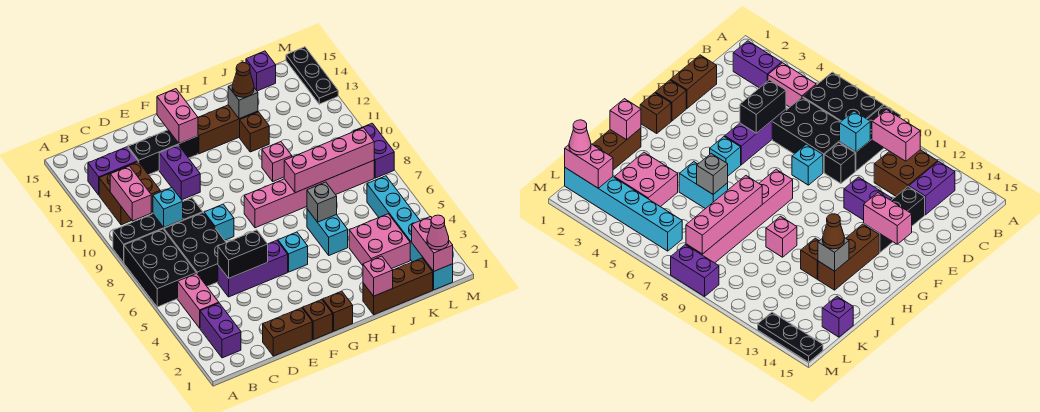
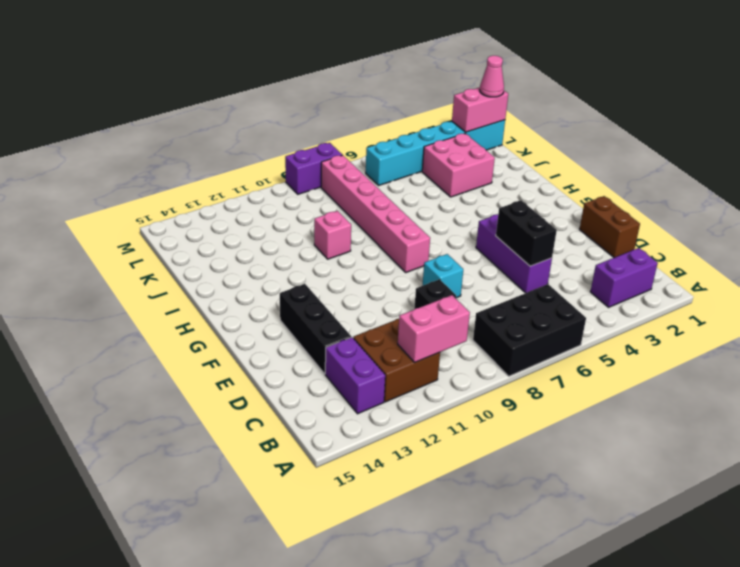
none -> black brick A9:C9 level 1
none -> pink brick B4:B5 level 1
none -> black brick C6:D8 level 1
none -> purple brick E11:E12 level 1

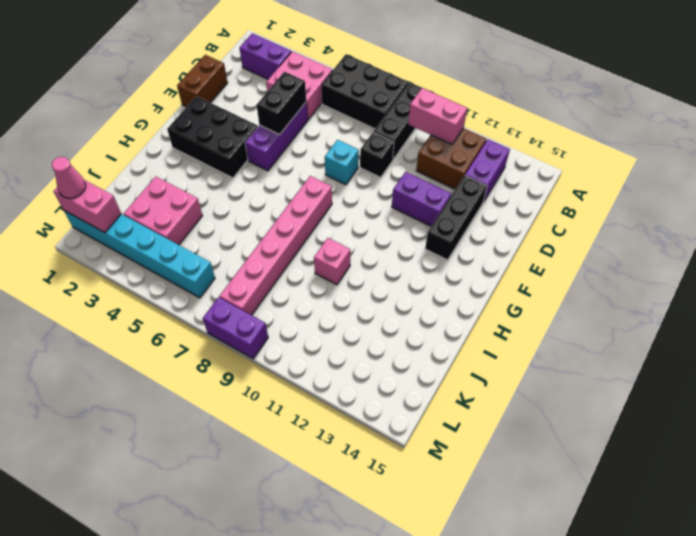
pink brick B4:C5 level 1 -> pink brick B4:B5 level 1
black brick F2:G4 level 1 -> black brick C6:D8 level 1
none -> brown brick F1 level 1
none -> brown brick G1 level 1
none -> cyan brick G5 level 1
none -> brown brick G13:I13 level 1

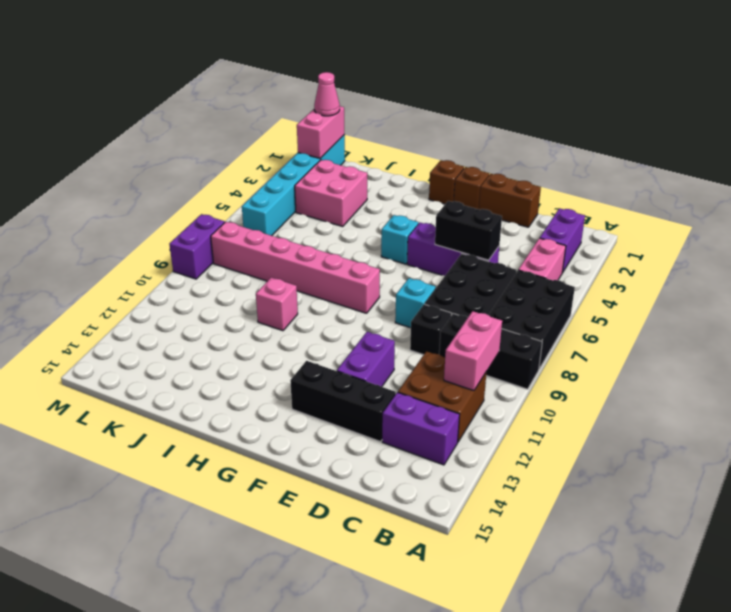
none -> brown brick G13:I13 level 1
none -> brown brick I1:K1 level 1
none -> cyan brick I5:I6 level 1
none -> brown brick I12 level 1

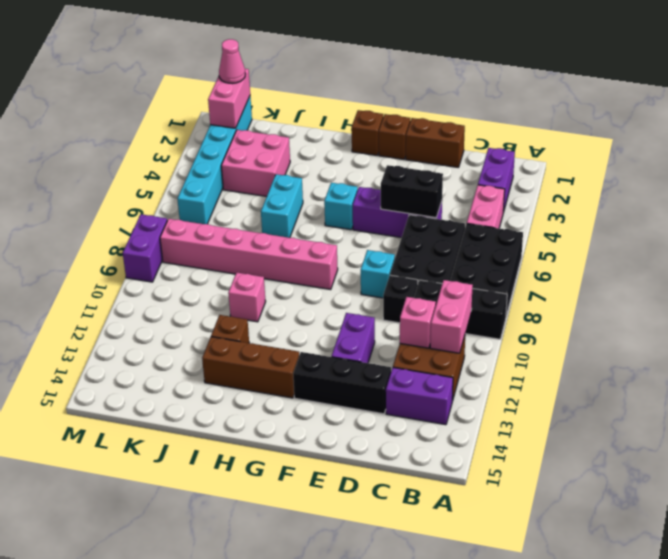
pink brick C11 level 2 -> pink brick I1 level 2
none -> brown brick I1:K1 level 1
none -> purple brick K15 level 1
none -> black plate M13:M15 level 1
none -> cyan brick C9 level 2

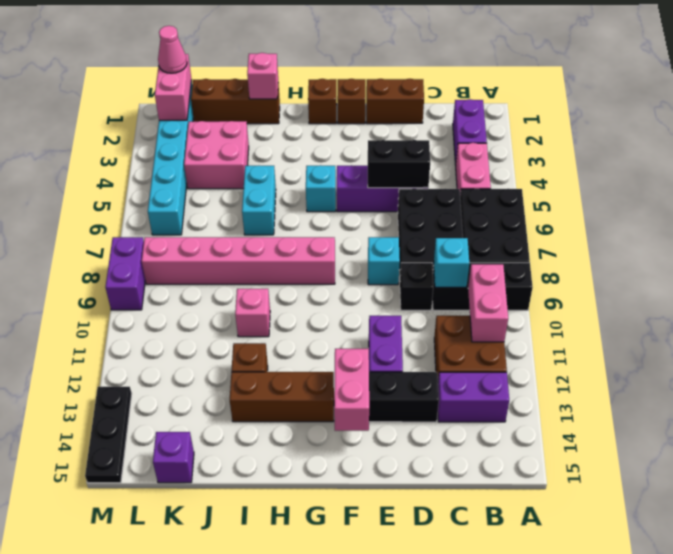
none -> grey brick I6 level 2
none -> pink brick I8:L8 level 2
none -> grey brick I13 level 2
none -> brown cone I13 level 3

